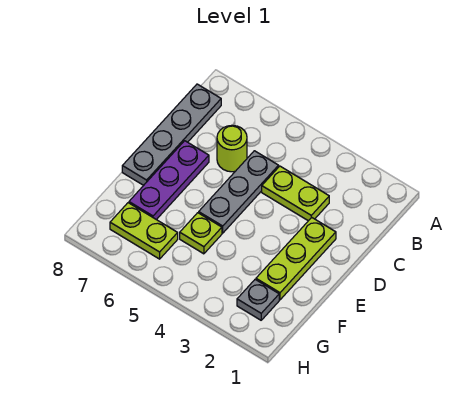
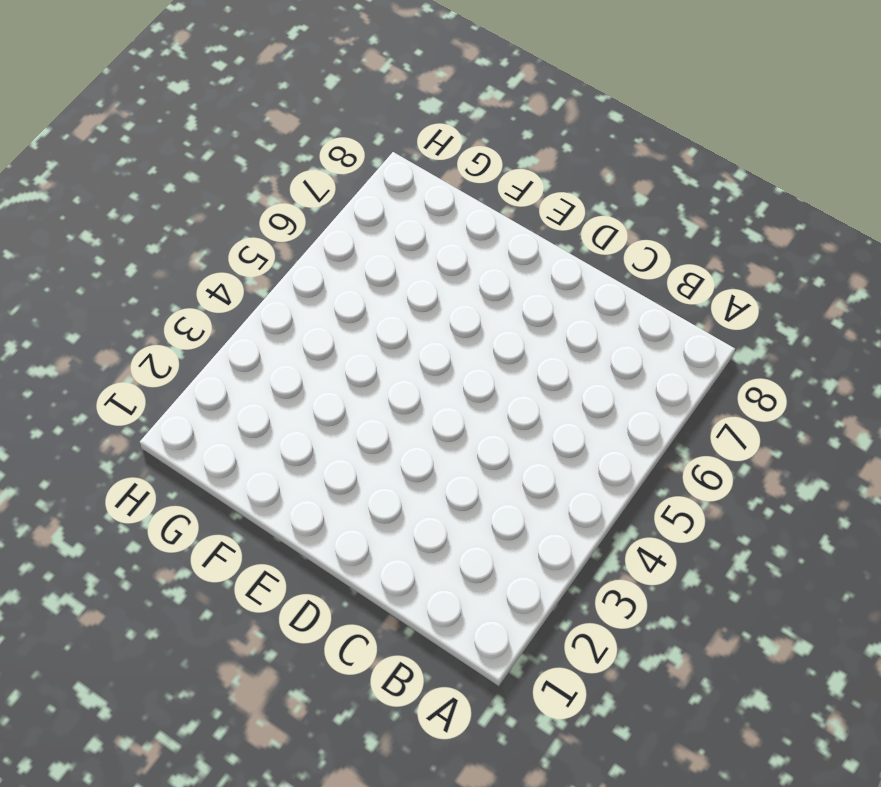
none -> grey plate B8:E8 level 1
none -> lime plate C3:C4 level 1

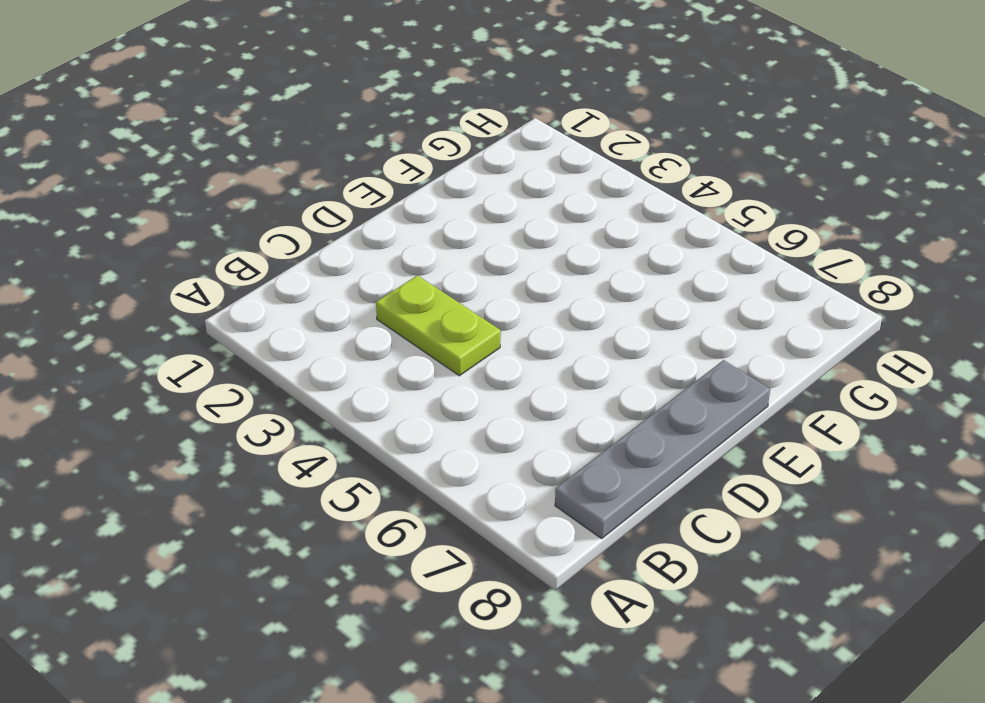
none -> grey plate C5:E5 level 1
none -> lime round brick C6 level 1

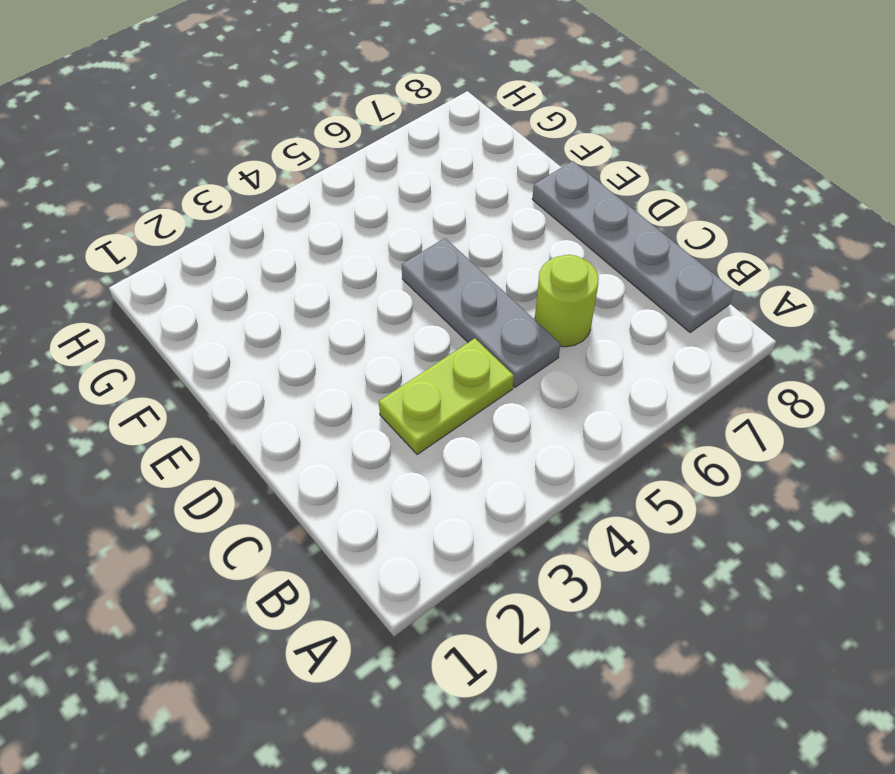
none -> lime plate D2:F2 level 1
none -> purple plate D7:F7 level 1

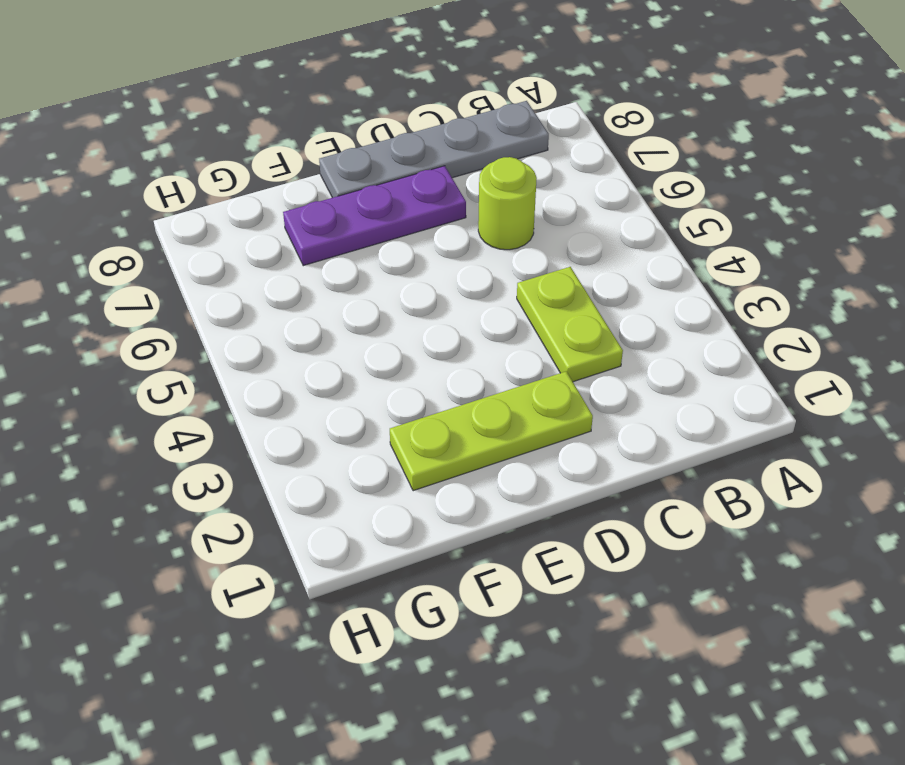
none -> grey plate C5:E5 level 1
none -> lime plate F5 level 1

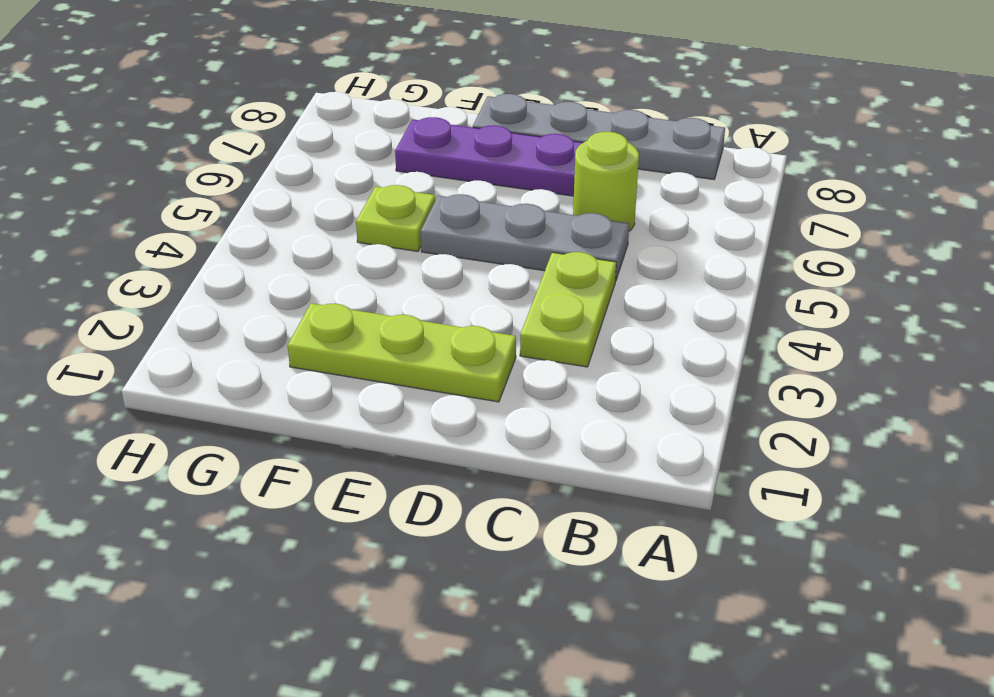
none -> grey plate G2 level 1
none -> lime plate G6:G7 level 1

